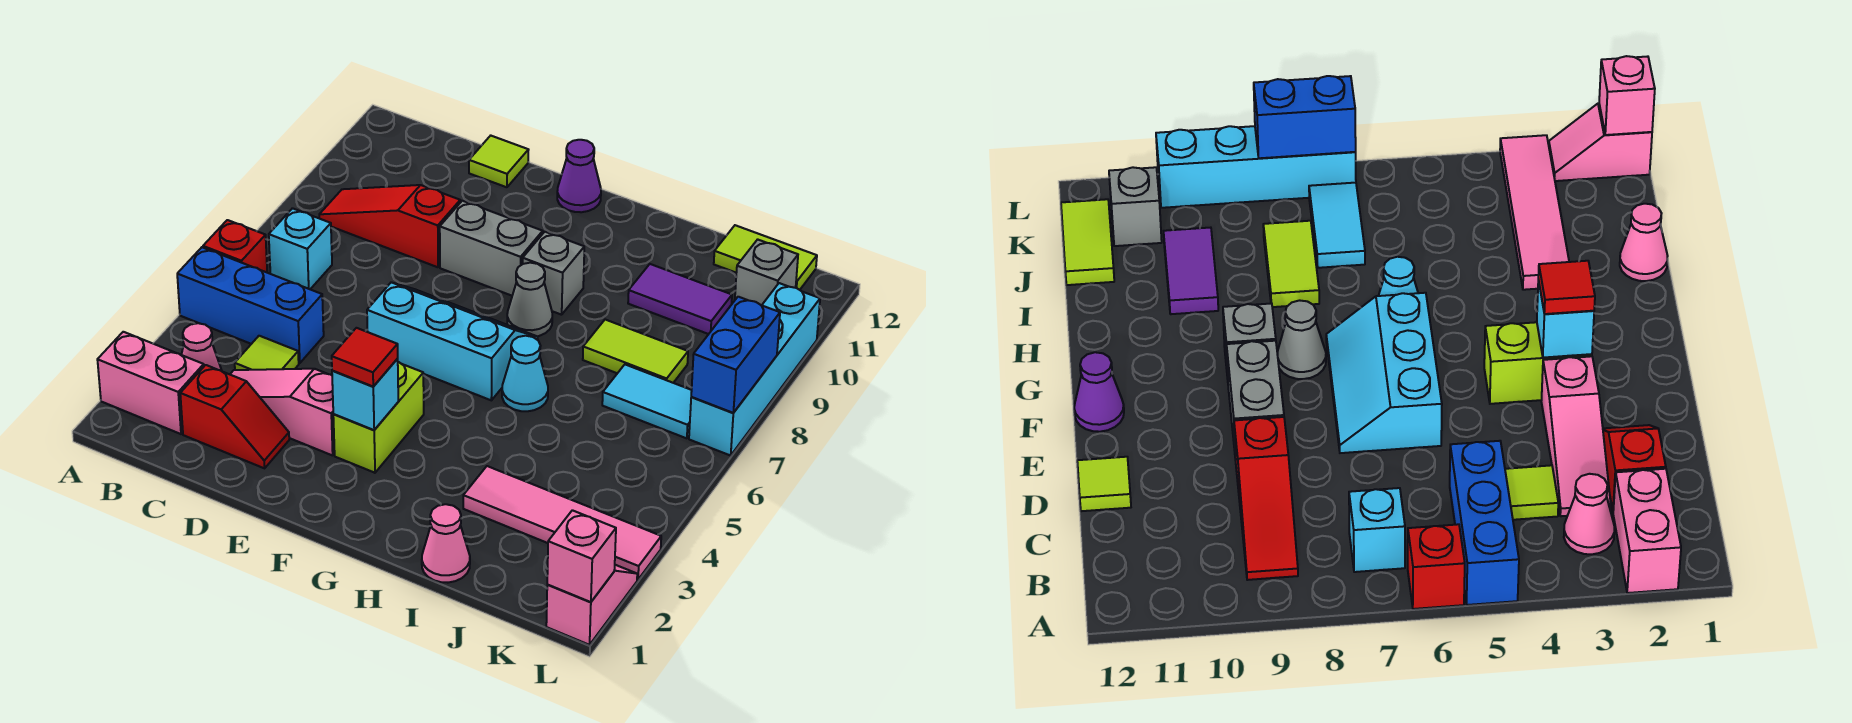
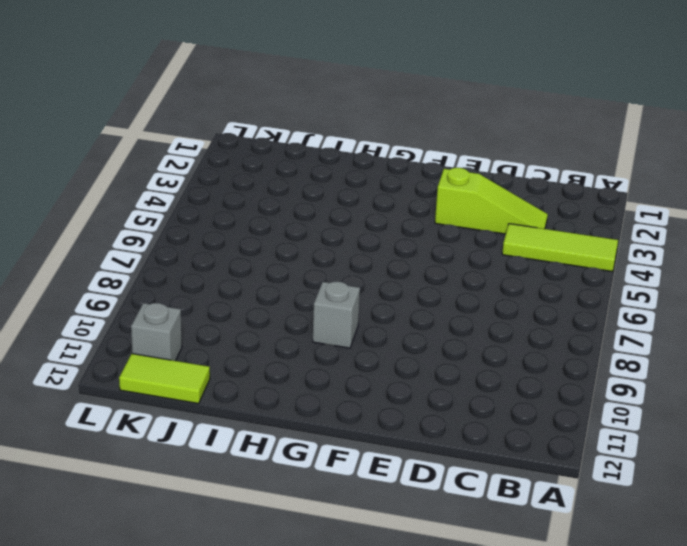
lime tile A4:C4 level 1 -> lime tile C4 level 1
lime slope C3:E3 level 1 top E -> pink slope C3:E3 level 1 top E
none -> pink brick A2:B2 level 1
none -> blue brick A5:C5 level 1
none -> red brick A6 level 1
none -> pink cone B3 level 1

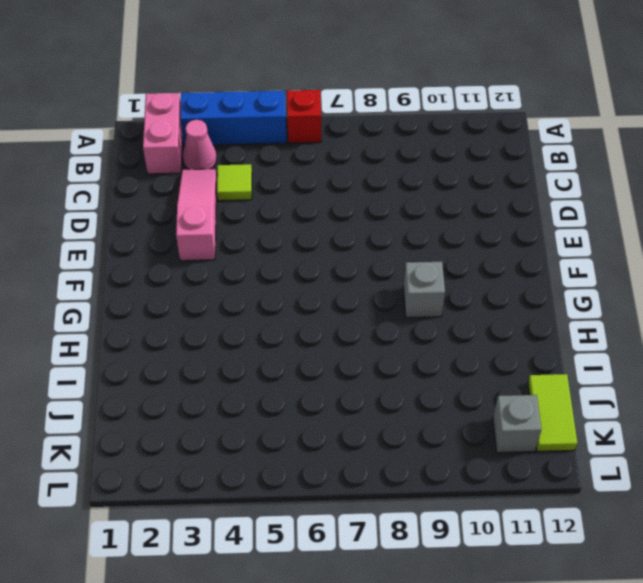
blue brick A3:A5 level 1 -> blue brick A5:C5 level 1
none -> cyan brick B7 level 1
none -> red slope B9:D9 level 1 top D
none -> red slope C2:D2 level 1 top C
none -> lime tile D12 level 1

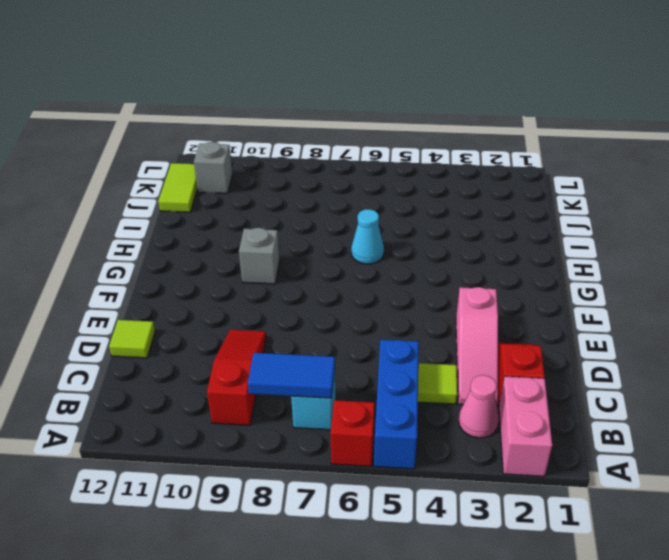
blue tile B7:B8 level 2 -> none
red slope B9:D9 level 1 top B -> red slope B9:D9 level 1 top D
none -> cyan slope E6:G7 level 1 top 6
none -> grey brick E9:F9 level 1
none -> lime brick F3:F4 level 1
none -> purple cone F12 level 1

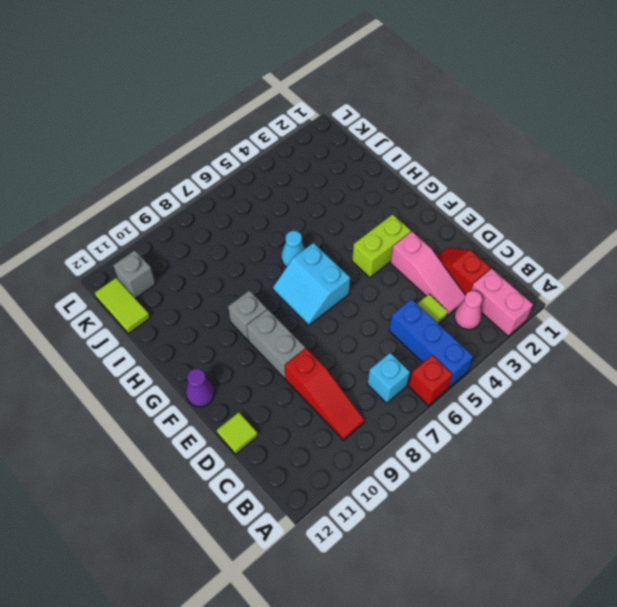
cyan slope F6:G7 level 1 top 6 -> cyan slope E6:G7 level 1 top 6
none -> grey cone G8 level 1
none -> pink cone I1 level 1
none -> pink tile I3:L3 level 1
none -> lime tile I8:J8 level 1

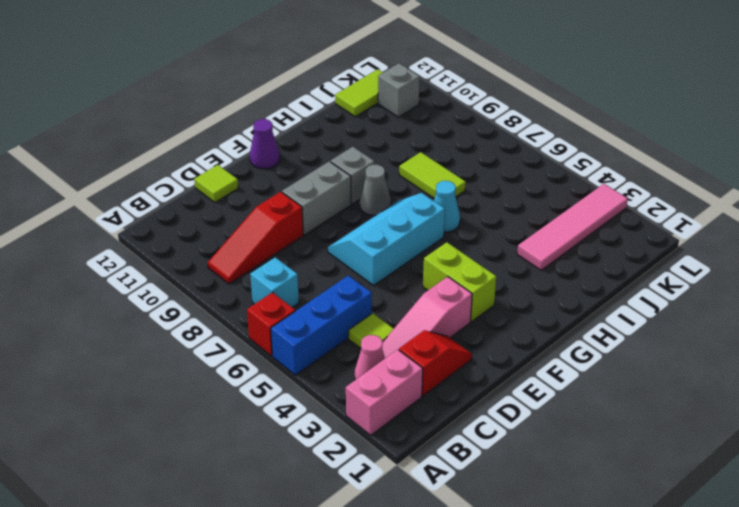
lime tile I7:I8 level 1 -> lime tile I8:J8 level 1
none -> pink cone I1 level 1
none -> purple tile I10:J10 level 1
none -> cyan tile J7:K7 level 1
none -> pink slope L1:L2 level 1 top 1

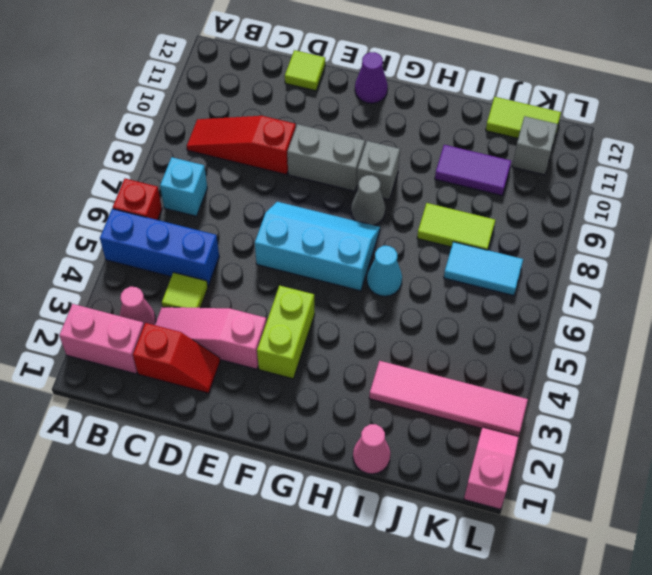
none -> cyan brick L7:L10 level 1
none -> cyan brick F3 level 2
none -> pink brick L1 level 2
none -> blue brick L7:L8 level 2

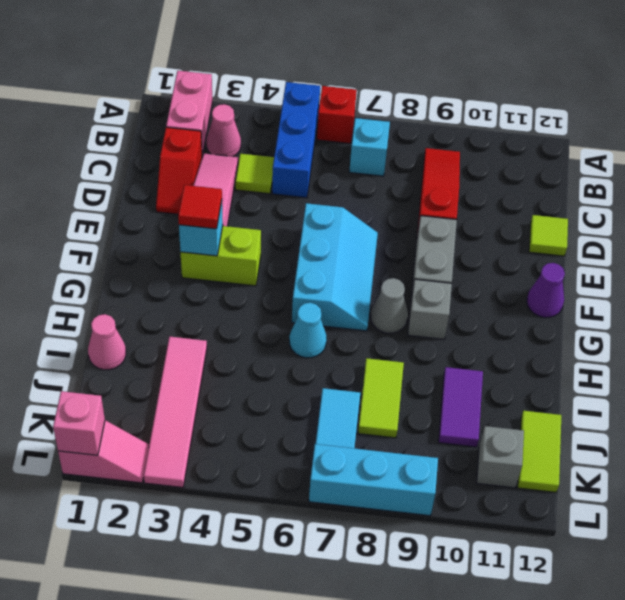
cyan brick L7:L9 level 1 -> cyan brick L7:L10 level 1
none -> blue brick L7:L8 level 2

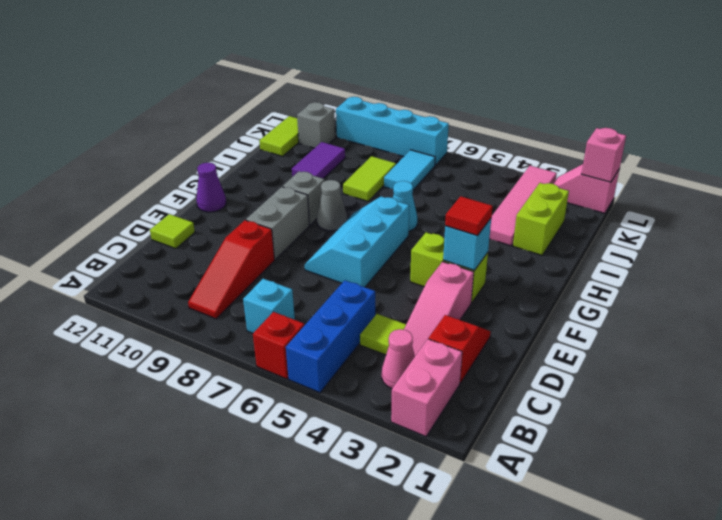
lime brick I2:J2 level 1 -> none
none -> pink cone I1 level 1
none -> blue brick L7:L8 level 2

